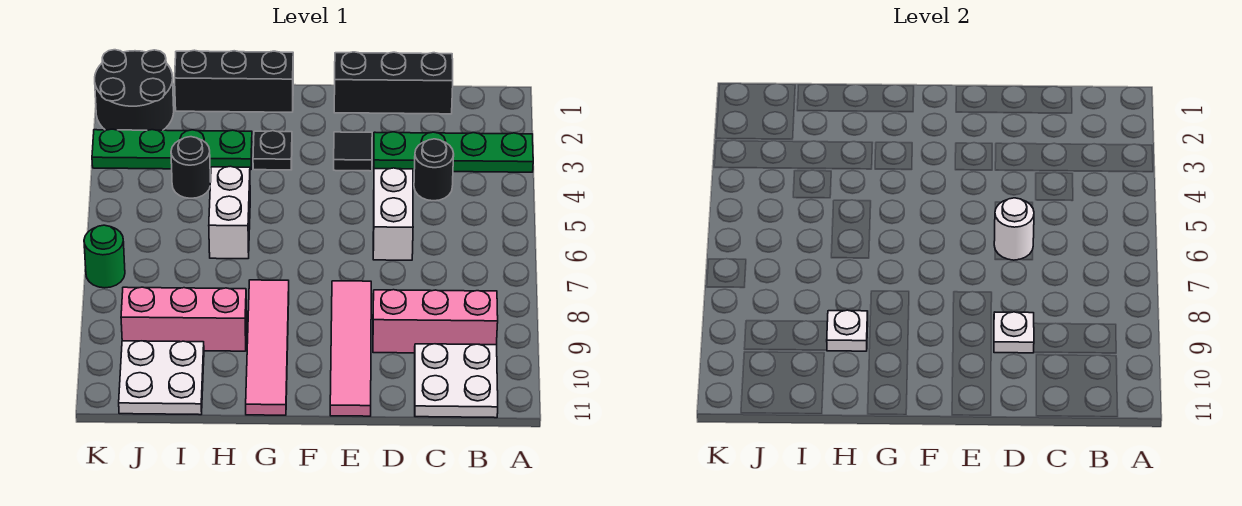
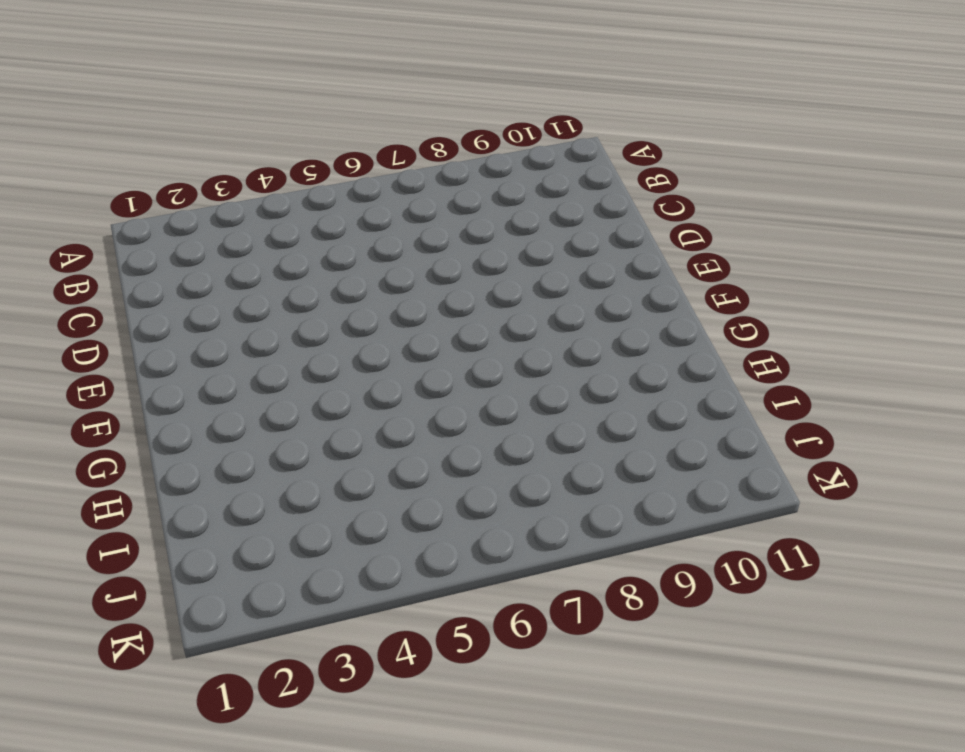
none -> green plate A3:D3 level 1
none -> pink brick B9:D9 level 1
none -> white plate B10:C11 level 1

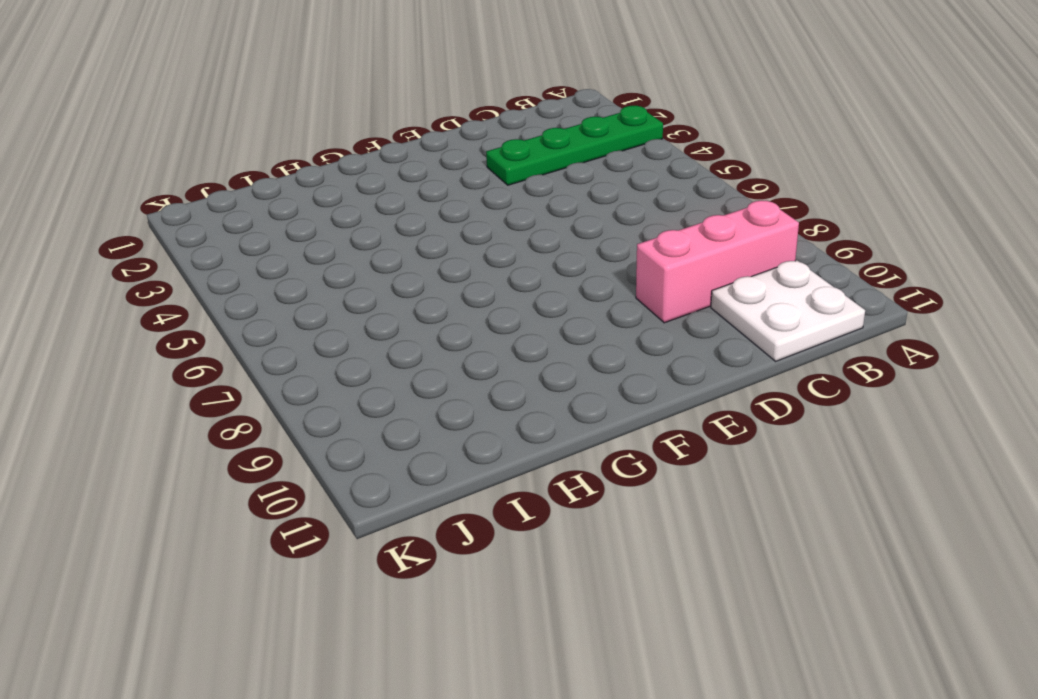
none -> black brick C1:E1 level 1
none -> black round brick C4 level 1
none -> white brick D5:D6 level 1

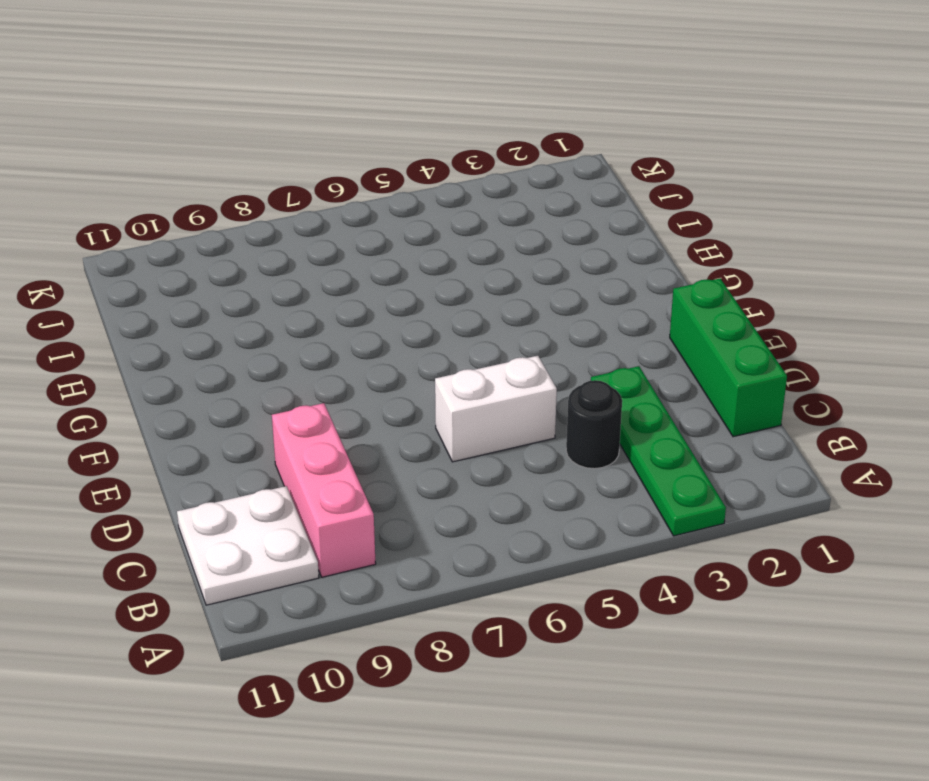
green brick C1:E1 level 1 -> black brick C1:E1 level 1
none -> black tile E3 level 1
none -> pink tile E8:E11 level 1
none -> black brick G1:I1 level 1

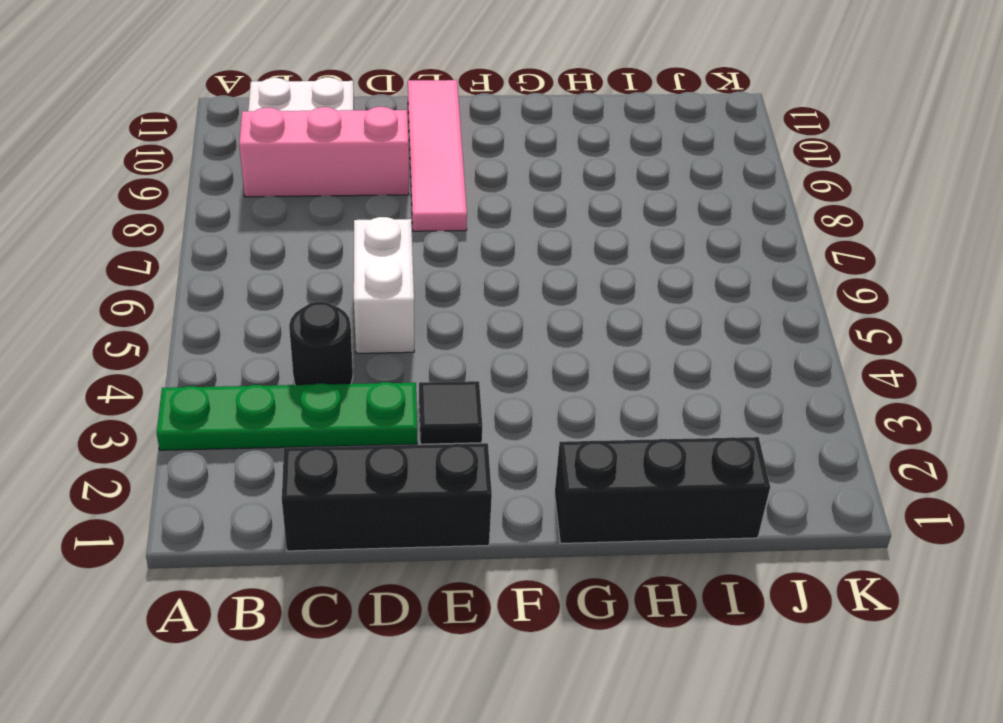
none -> black plate G3 level 1
none -> pink tile G8:G11 level 1
none -> green plate H3:K3 level 1

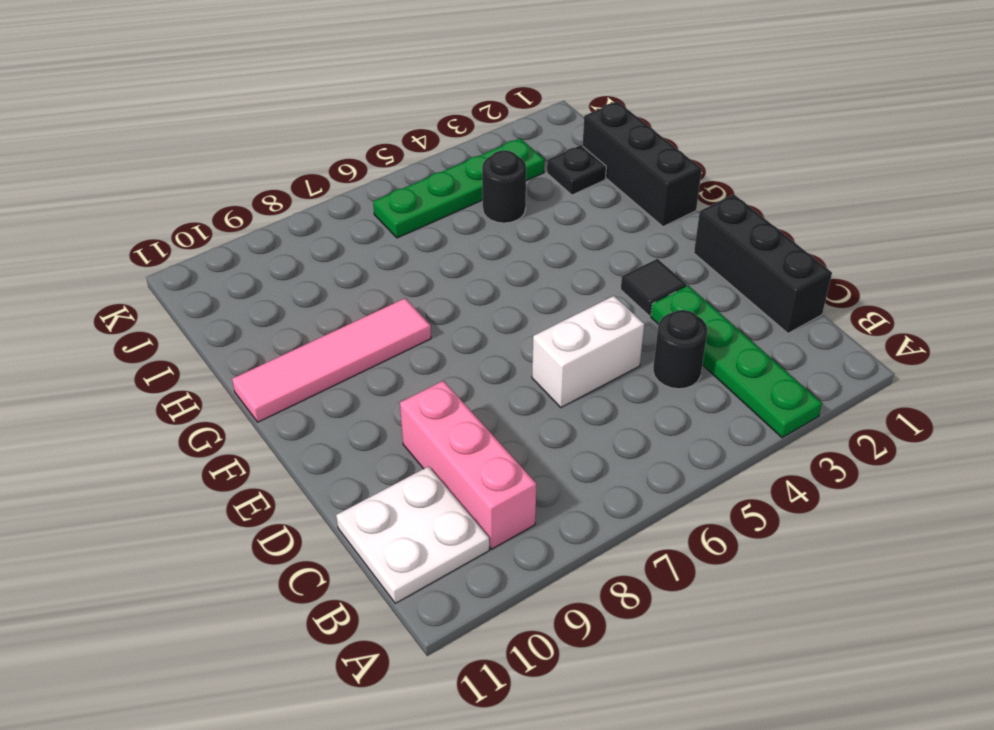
black plate I2 level 1 -> black plate G3 level 1
green plate J3:J6 level 1 -> green plate H3:K3 level 1
none -> pink tile E8:E11 level 1
none -> white brick H5:H6 level 1
none -> pink brick H9:J9 level 1

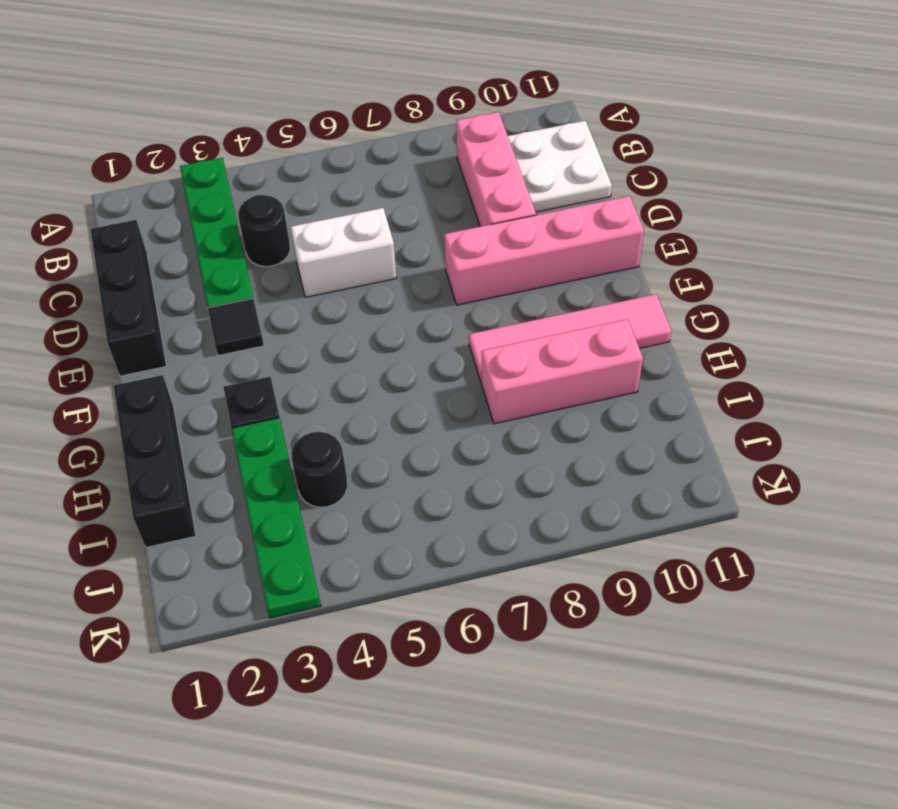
pink brick E8:E11 level 1 -> pink tile E8:E11 level 1
pink brick H8:H10 level 1 -> pink brick H9:J9 level 1
none -> white brick H5:H6 level 1
none -> white plate I10:J11 level 1
none -> black round brick J1:K2 level 1

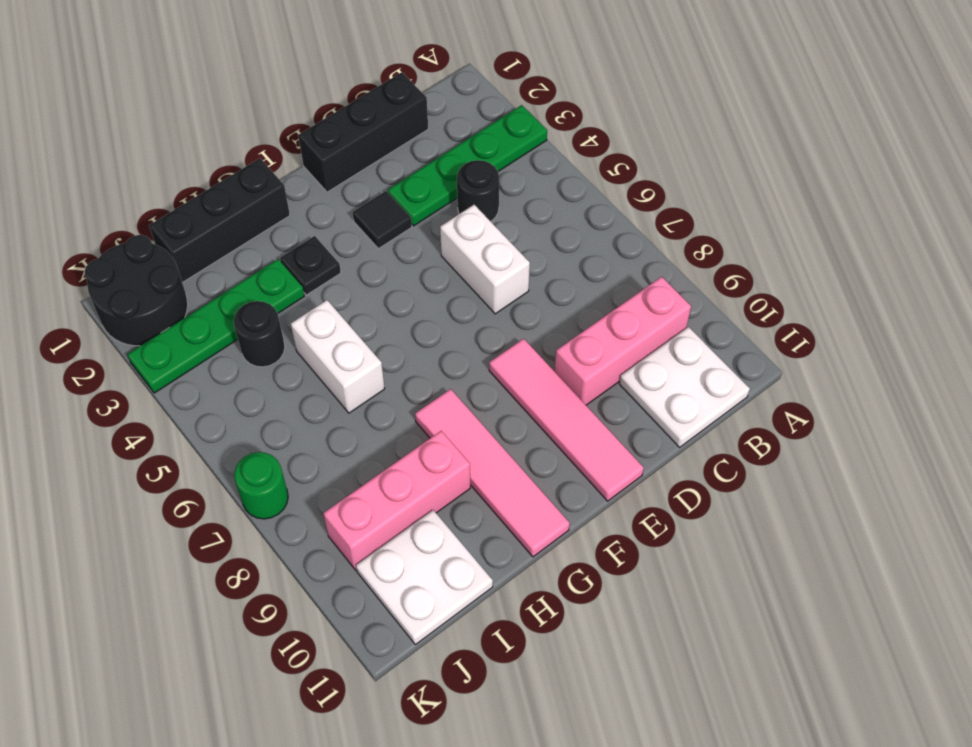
none -> white round brick D6 level 2
none -> white plate D9 level 2
none -> white plate H9 level 2

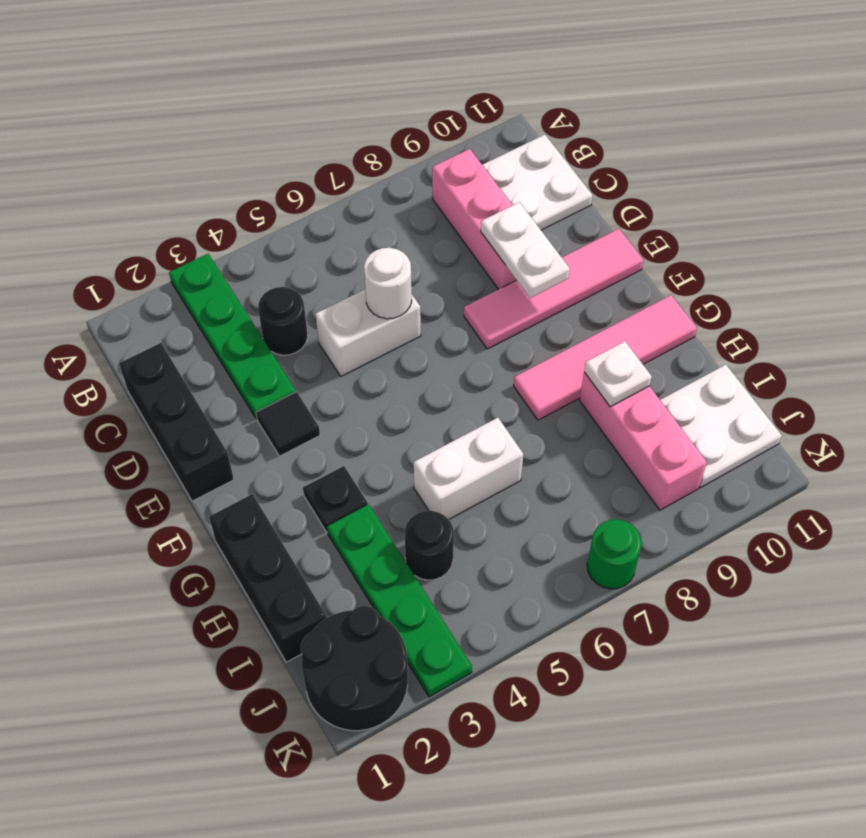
white plate D9:E9 level 2 -> white plate D9 level 2

